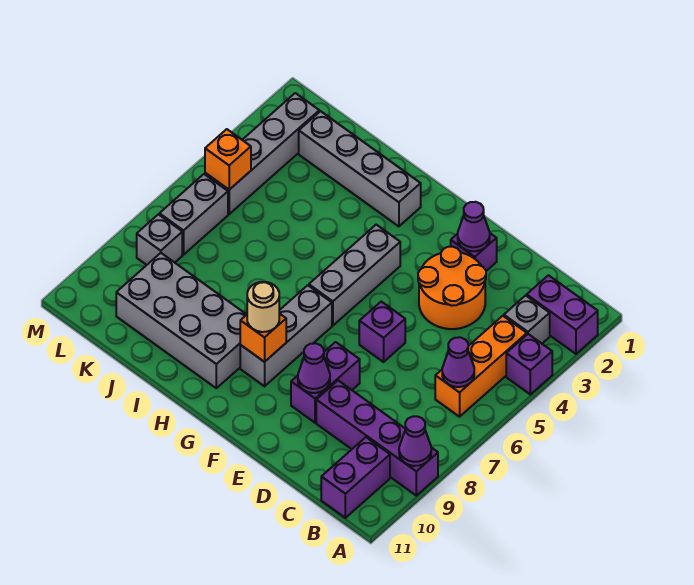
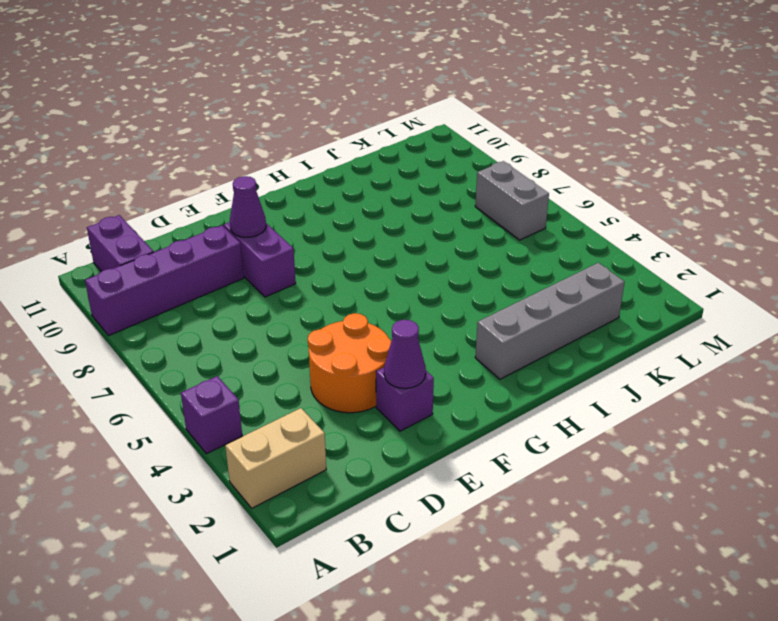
tan brick A2:B2 level 1 -> purple brick A2:B2 level 1
none -> grey brick B3 level 1
none -> orange brick B4:B6 level 1
none -> purple brick E6 level 1

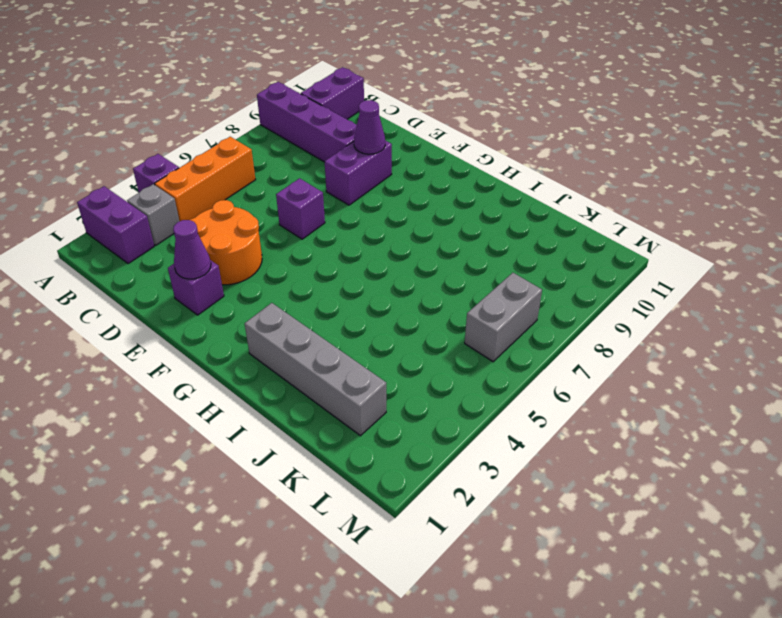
none -> grey brick G4:G6 level 1
none -> grey brick G7:G9 level 1
none -> grey brick H9:K10 level 1

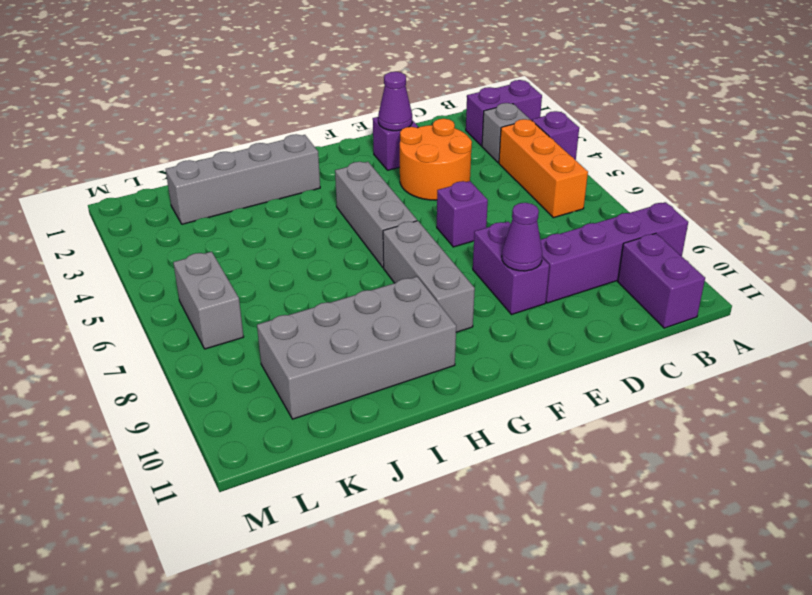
none -> grey brick L2:L5 level 1
none -> grey brick L8 level 1
none -> purple cone A9 level 2

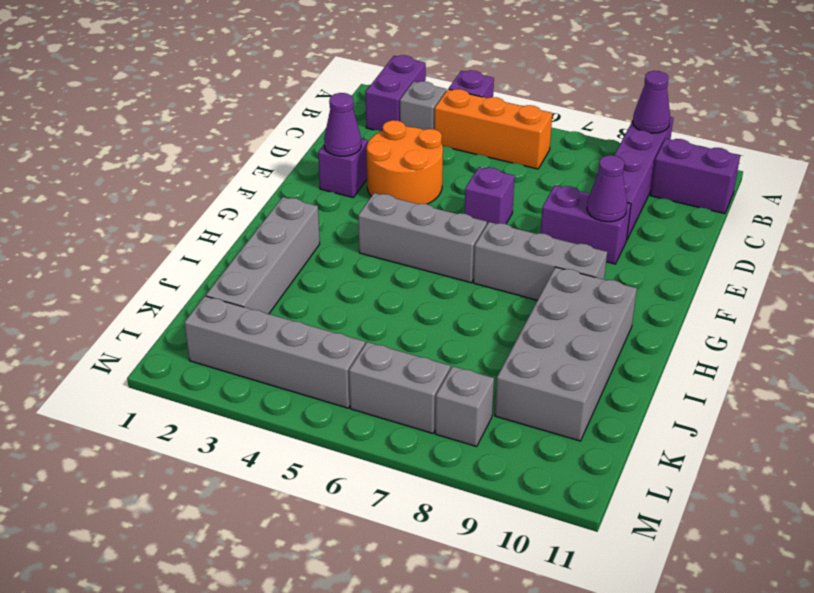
none -> purple cone B6 level 2
none -> orange brick G9 level 2
none -> orange brick L5 level 2

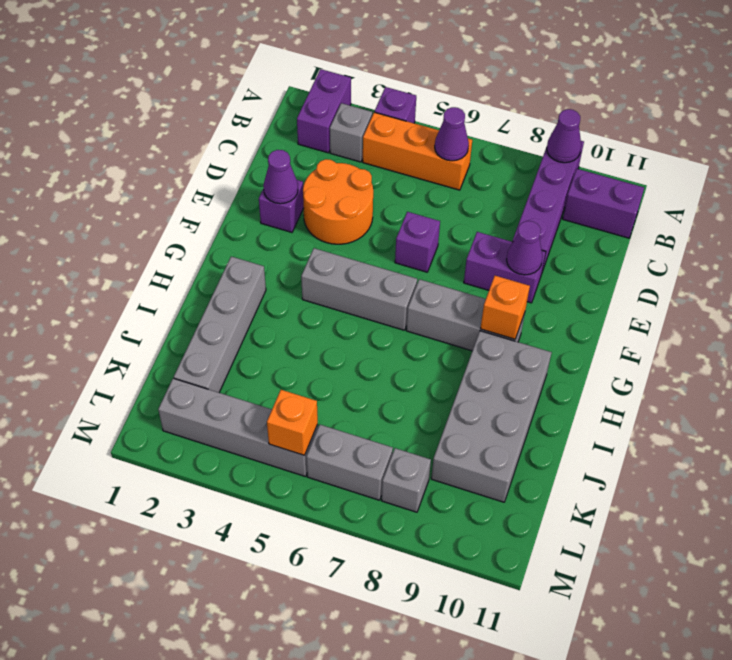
none -> tan round brick G9 level 3

